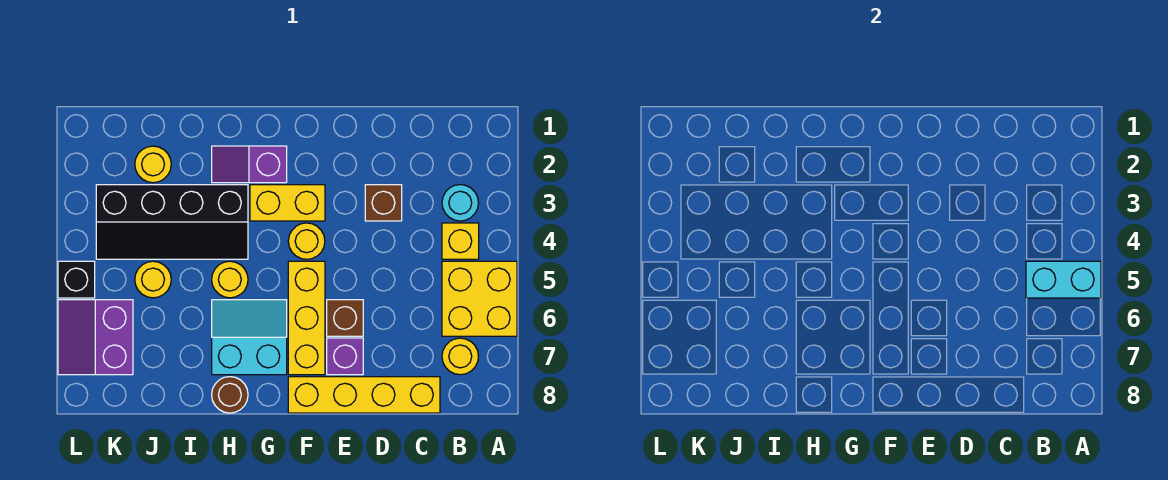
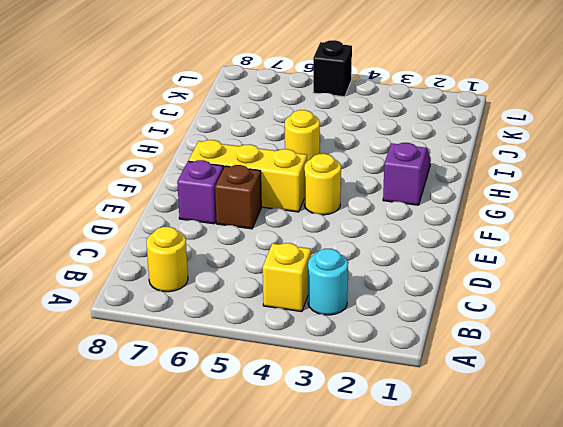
none -> yellow brick A5:B6 level 1
none -> yellow brick C8:F8 level 1
none -> brown brick D3 level 1

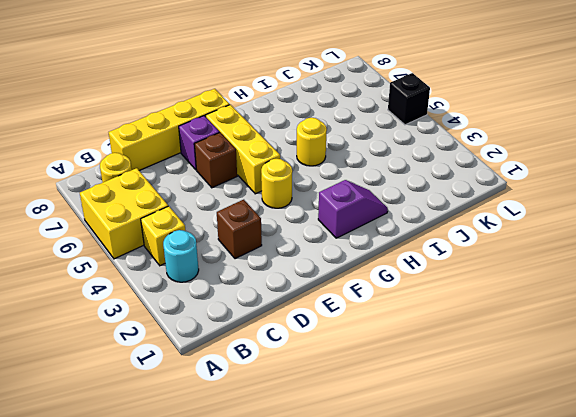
none -> yellow brick F3:G3 level 1
none -> cyan slope G6:H7 level 1 top 7
none -> black slope H3:K4 level 1 top 3

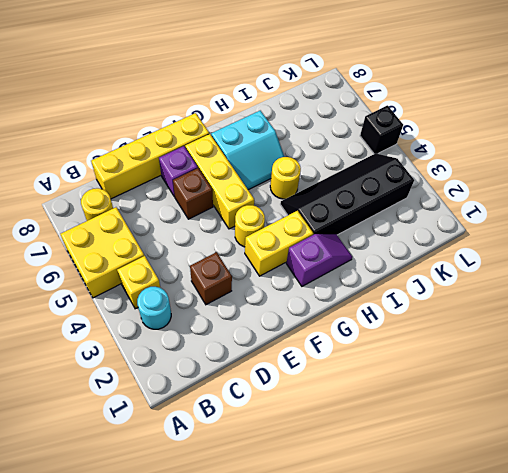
none -> brown round brick H8 level 1
none -> yellow round brick J2 level 1
none -> yellow round brick J5 level 1

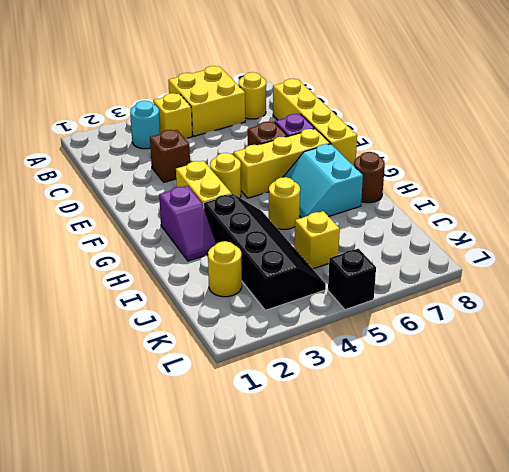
yellow brick J5 level 1 -> yellow round brick J5 level 1
none -> purple slope K6:L7 level 1 top K
none -> cyan brick A5:B5 level 2

